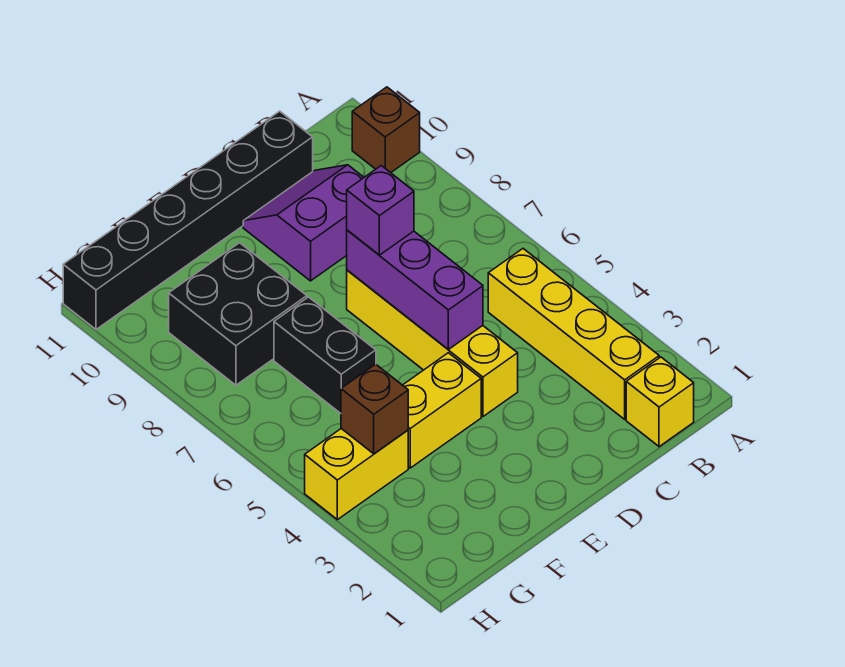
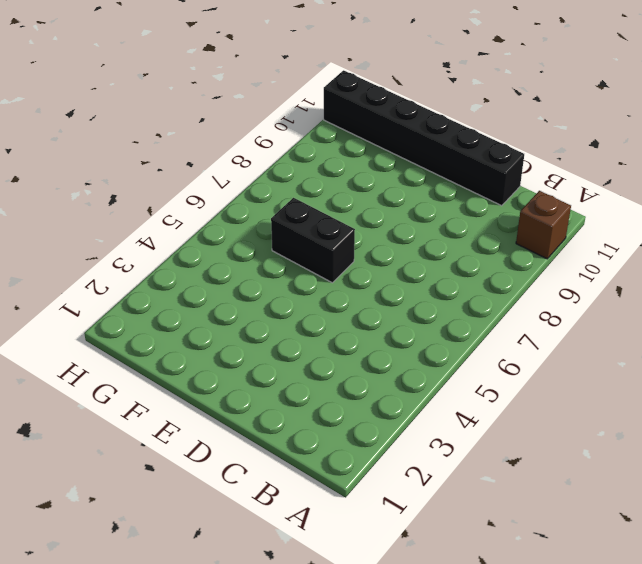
black brick E6:F6 level 1 -> black brick F6:F7 level 1
none -> yellow brick B1 level 1
none -> yellow brick B2:B5 level 1
none -> purple slope C9:D10 level 1 top 9

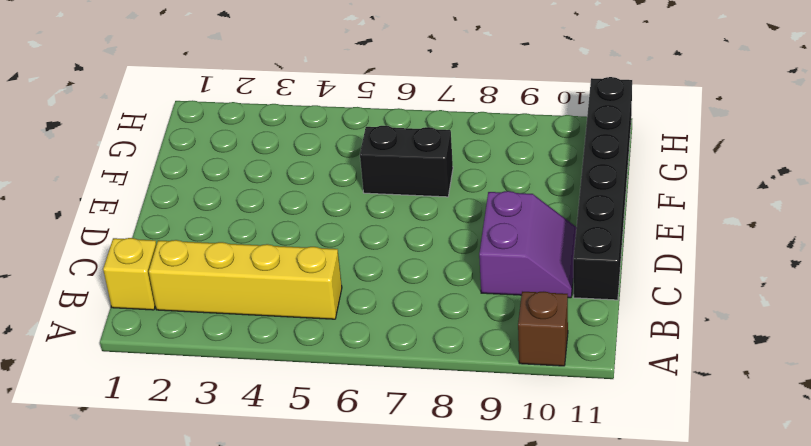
none -> yellow brick D4:D7 level 1
none -> yellow brick E4:F4 level 1
none -> black brick F8:G9 level 1

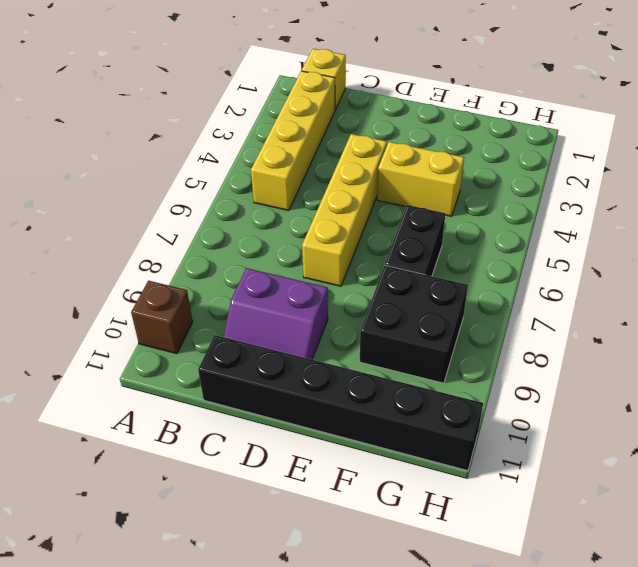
none -> yellow brick G4:H4 level 1
none -> purple brick D5:D7 level 2
none -> brown brick G4 level 2

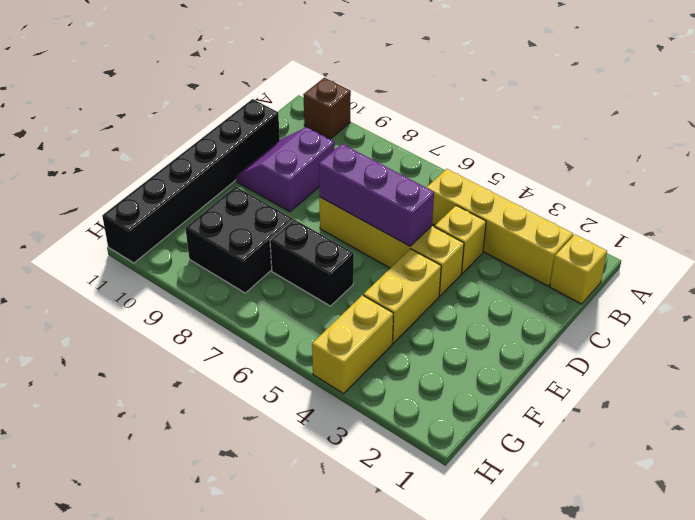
yellow brick C4 level 1 -> none
none -> brown brick G4 level 2
none -> purple brick D7 level 3

